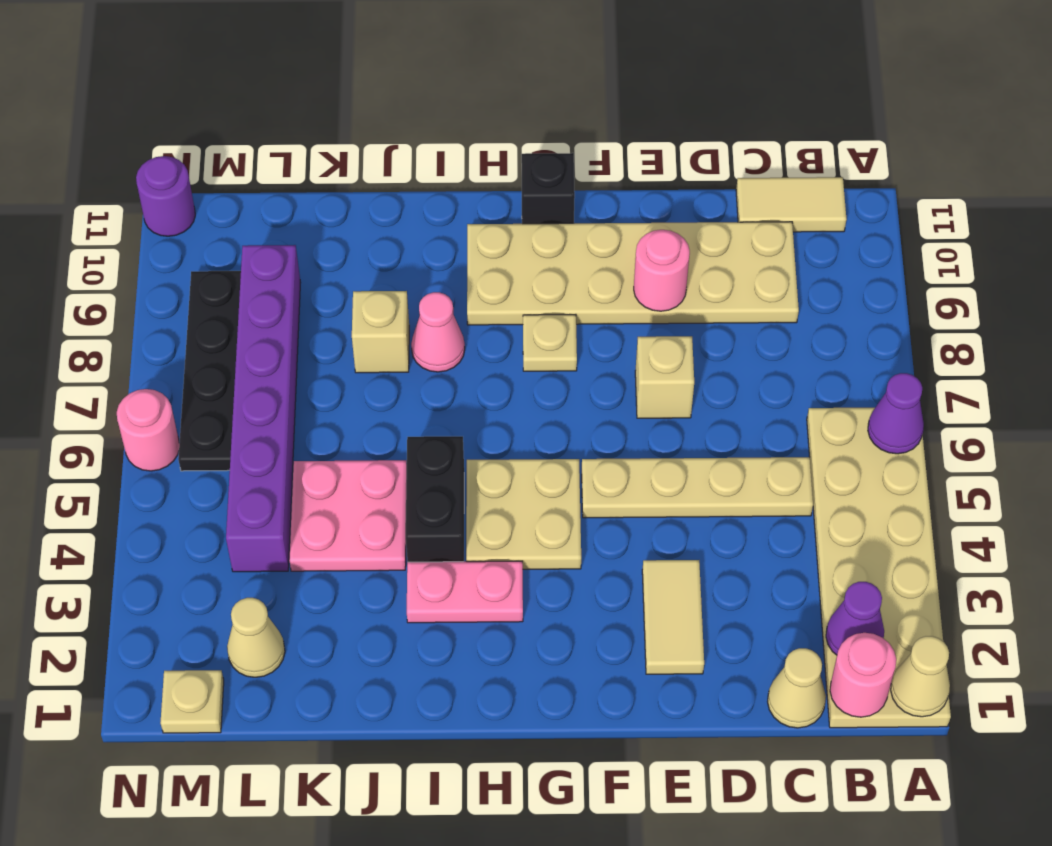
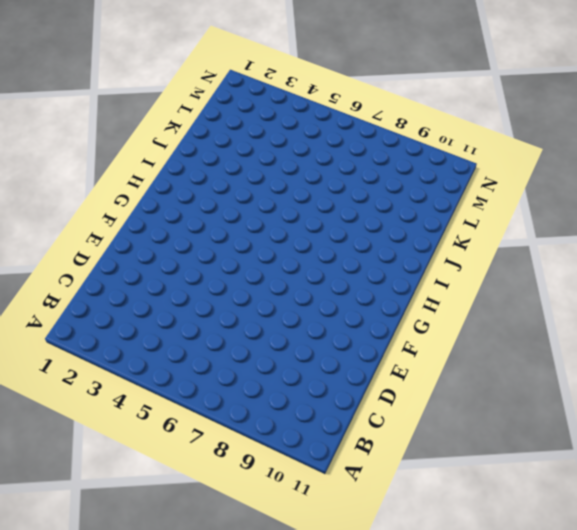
none -> tan plate A1:B6 level 1
none -> tan tile B11:C11 level 1
none -> tan cone C1 level 1

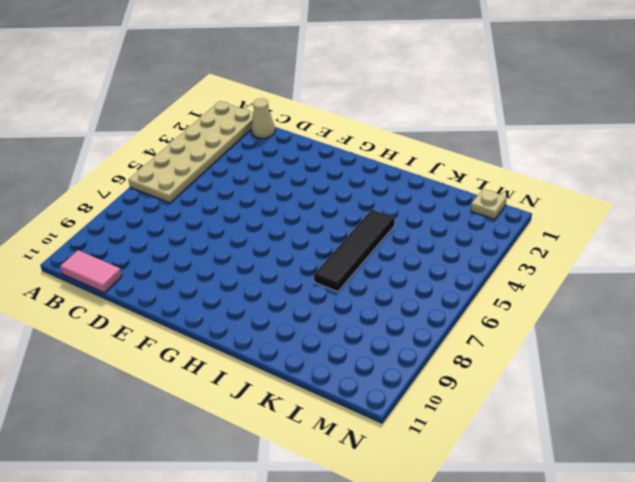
pink tile B11:C11 level 1 -> tan tile B11:C11 level 1
black tile J4:J7 level 1 -> pink plate J4:K5 level 1
none -> tan plate C5:F5 level 1
none -> tan plate C9:H10 level 1
none -> tan tile E2:E3 level 1

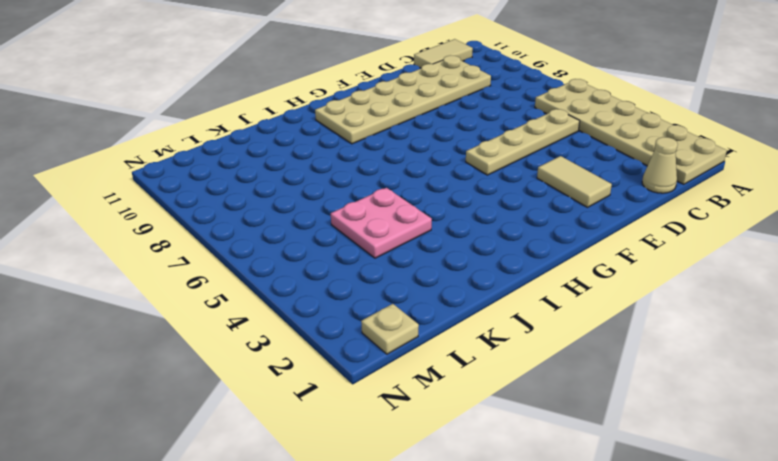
none -> tan brick E7 level 1
none -> tan plate G4:H5 level 1
none -> tan plate G8 level 1

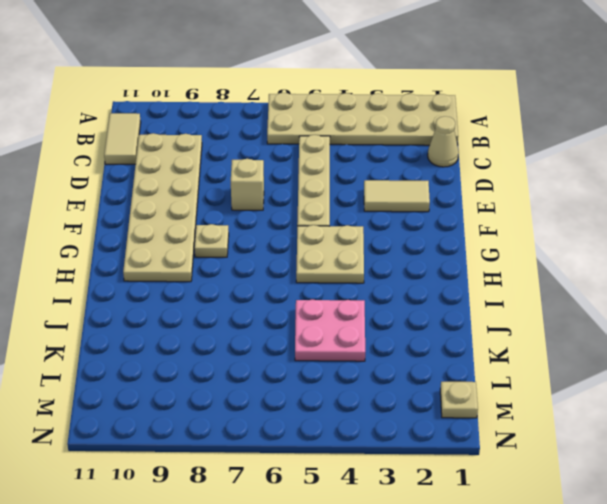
none -> black brick G11 level 1
none -> pink plate H3:I3 level 1
none -> black brick I4:I5 level 1

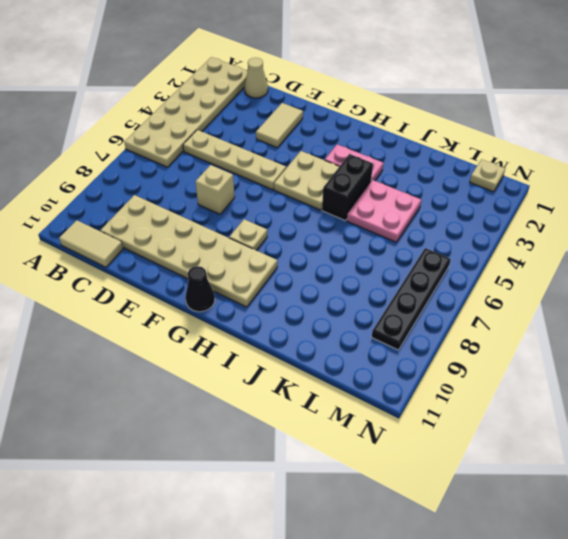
black cone G11 level 1 -> black brick G11 level 1
none -> pink cone I8 level 1
none -> tan brick J8 level 1
none -> tan cone L2 level 1

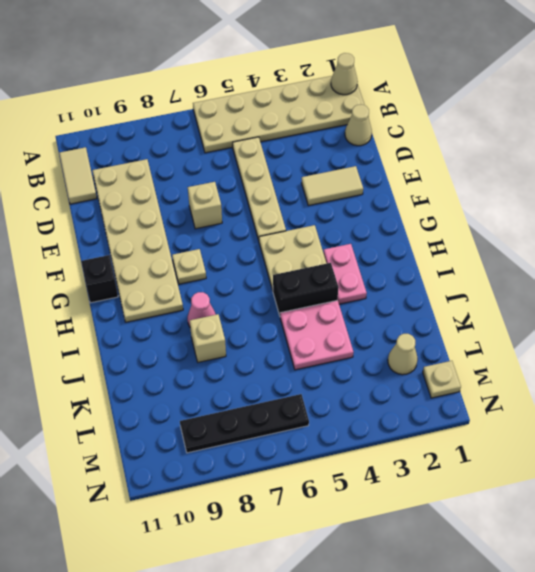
none -> purple brick L4:L9 level 1
none -> pink round brick N6 level 1
none -> purple round brick N11 level 1

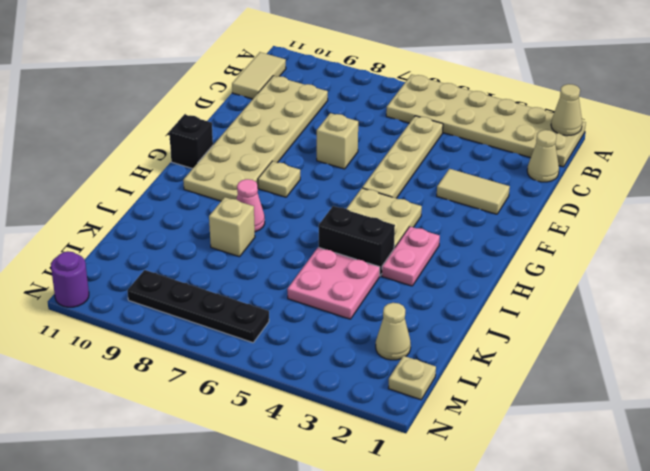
none -> purple brick L4:L9 level 1
none -> pink round brick N6 level 1
none -> purple cone A6 level 2

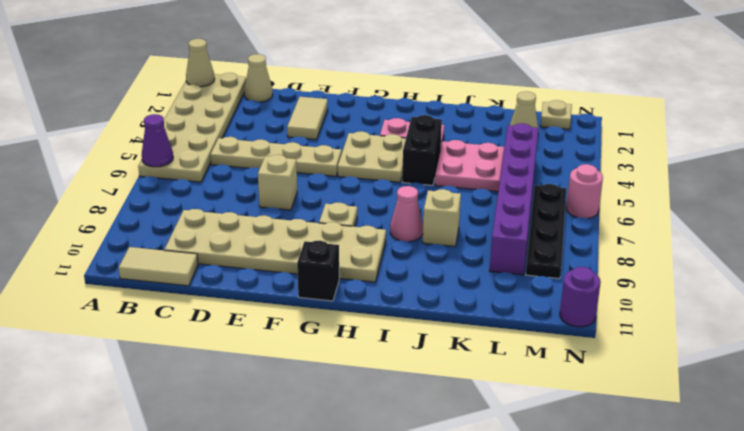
none -> pink round brick B1 level 2
none -> purple cone B2 level 2
none -> pink round brick E9 level 2

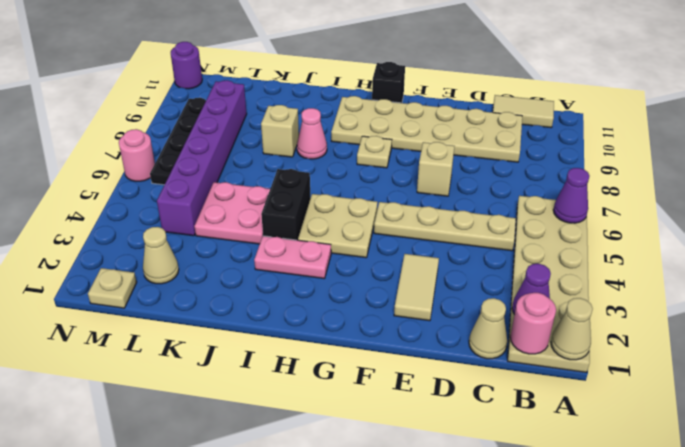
none -> pink round brick E9 level 2

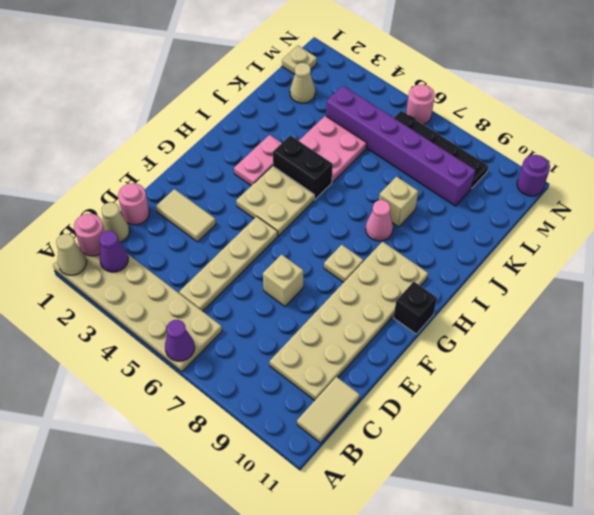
pink round brick D1 level 1 -> pink round brick E9 level 2

